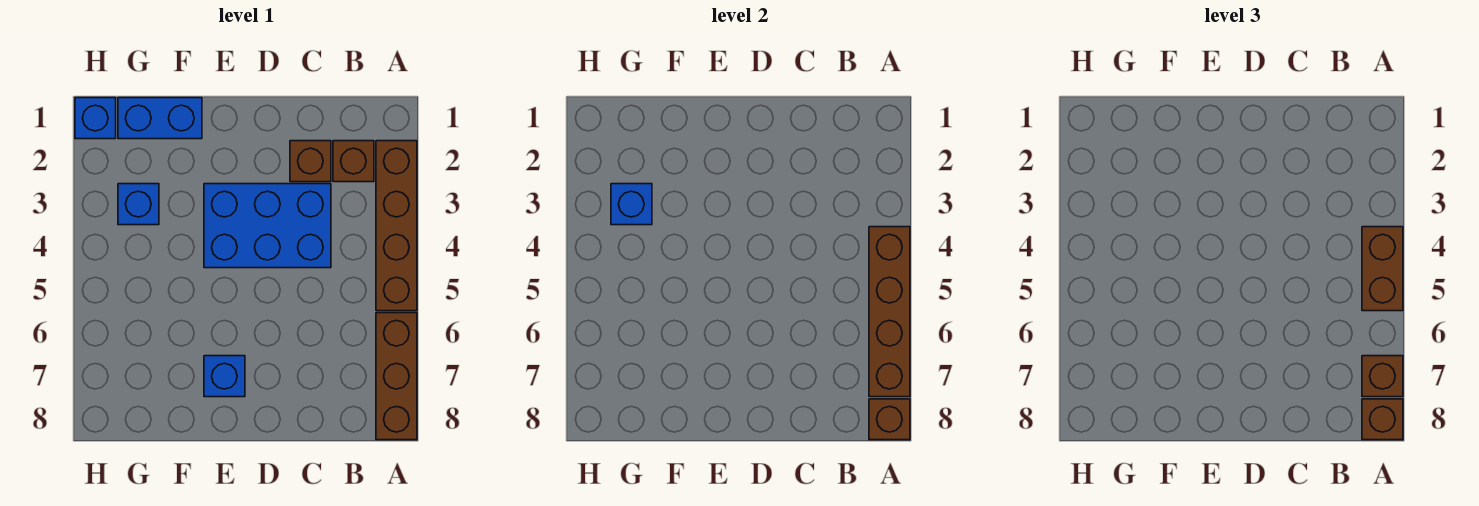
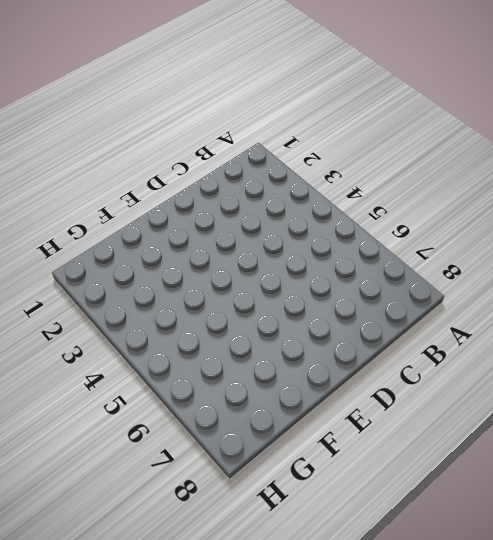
none -> brown brick A2:A5 level 1
none -> brown brick A6:A8 level 1
none -> brown brick B2 level 1

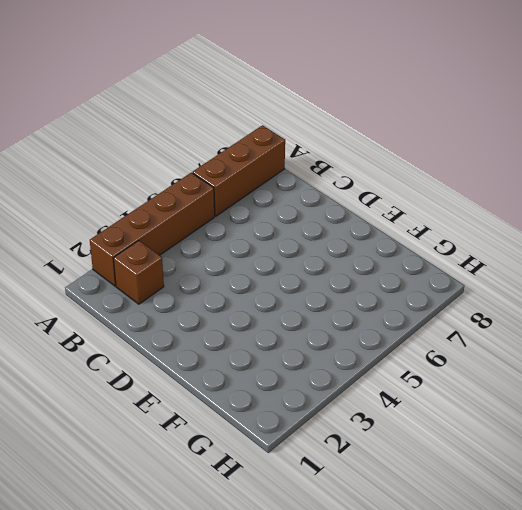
none -> brown brick C2 level 1
none -> blue brick C3:E4 level 1
none -> blue brick E7 level 1

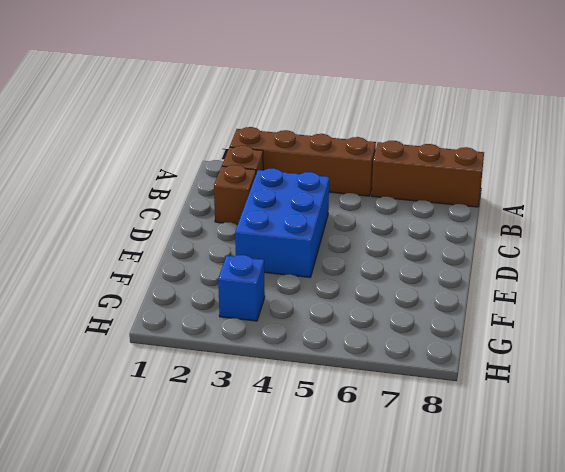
none -> blue brick E7 level 1
none -> blue brick F1:G1 level 1
none -> blue brick H1 level 1

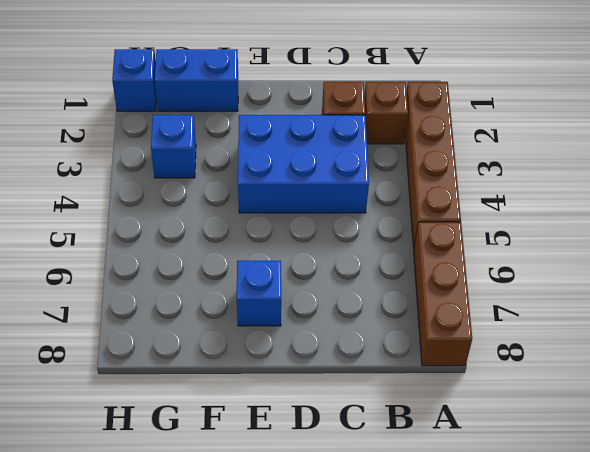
none -> brown brick A4:A7 level 2
none -> brown brick A8 level 2
none -> blue brick G3 level 2

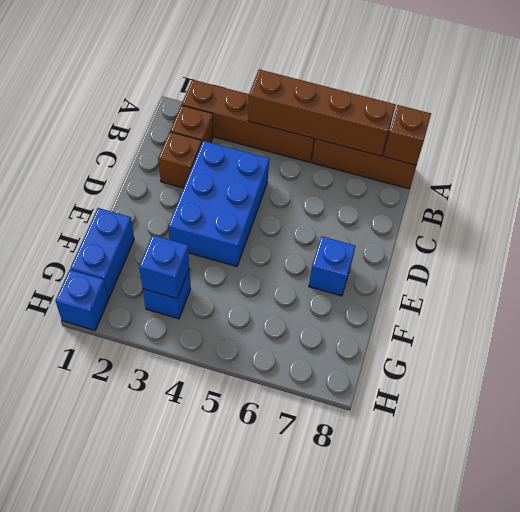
none -> brown brick A4:A5 level 3
none -> brown brick A7 level 3
none -> brown brick A8 level 3

